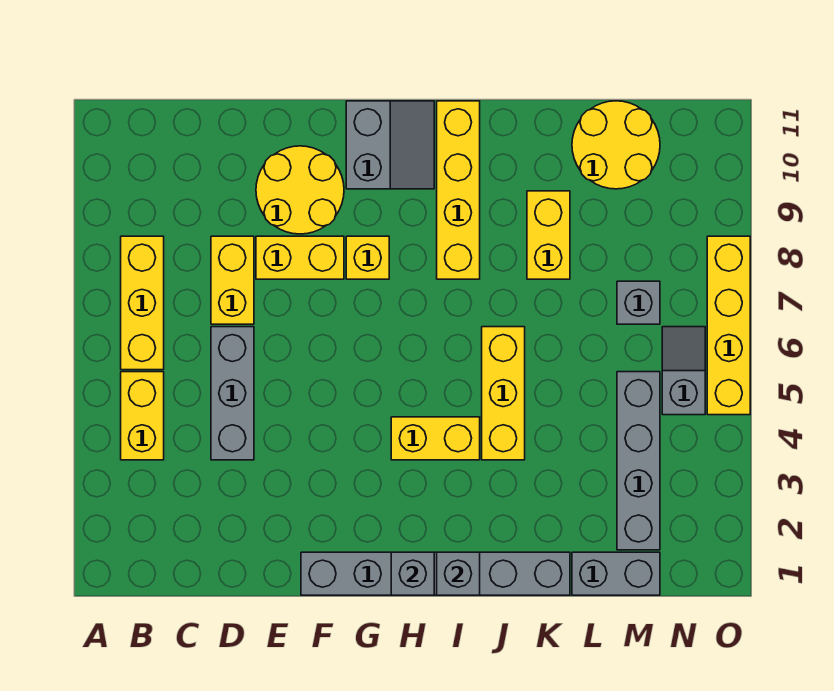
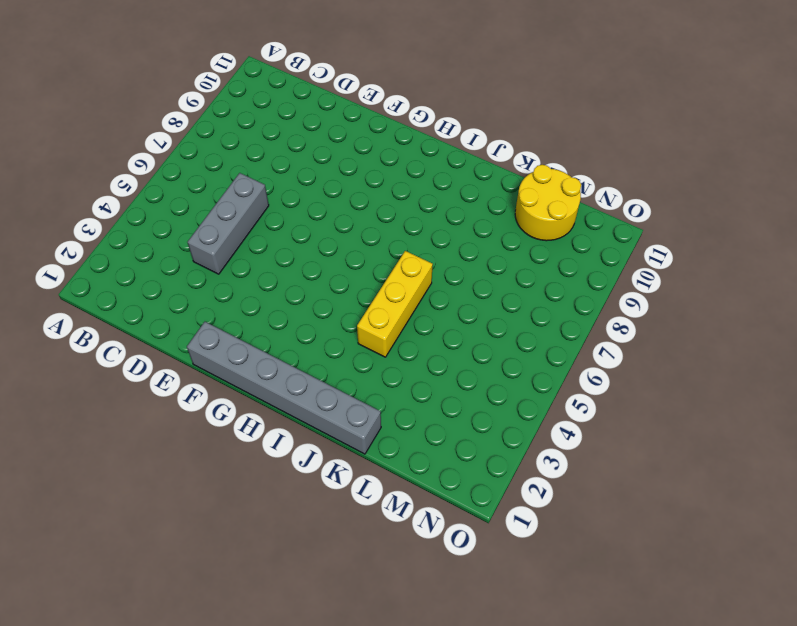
none -> yellow brick B4:B5 level 1
none -> yellow brick B6:B8 level 1
none -> yellow brick D7:D8 level 1

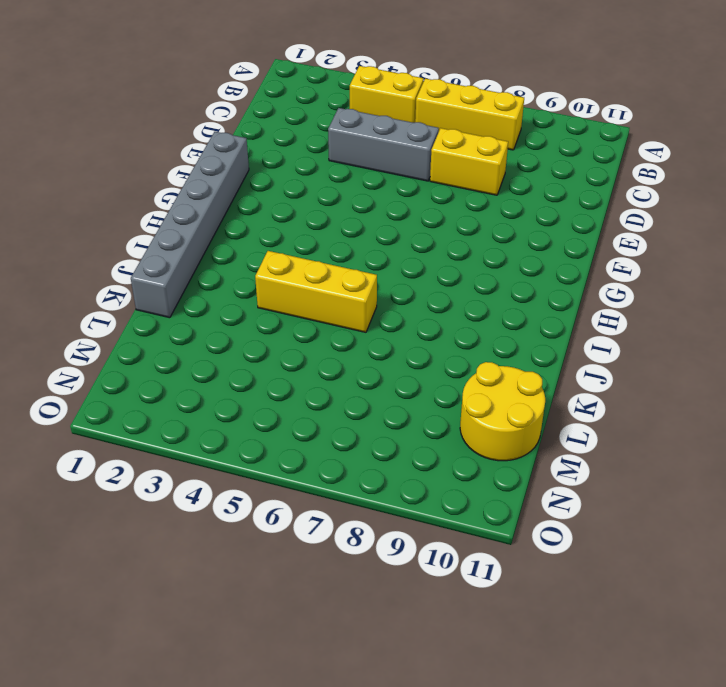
none -> yellow brick E8:F8 level 1
none -> yellow round brick E9:F10 level 1
none -> yellow brick G8 level 1

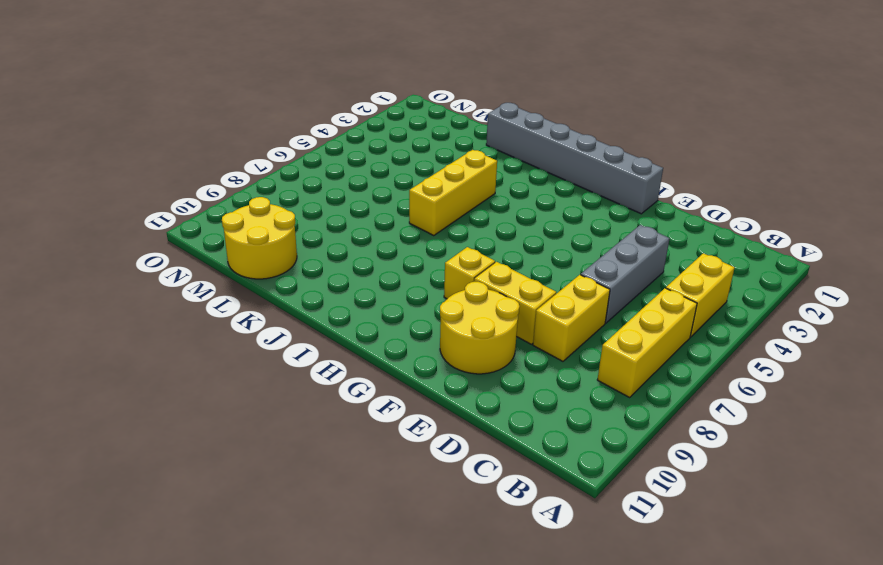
none -> grey slope G10:H11 level 1 top G
none -> yellow brick H4:I4 level 1
none -> yellow brick I8:I11 level 1

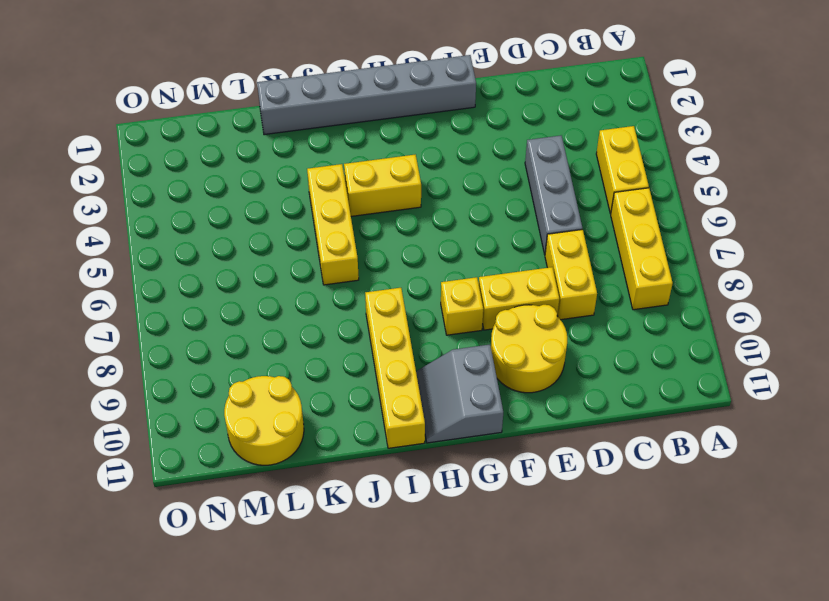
none -> yellow brick K8:K9 level 1
none -> grey brick L1:M1 level 1
none -> grey brick M2:M5 level 1

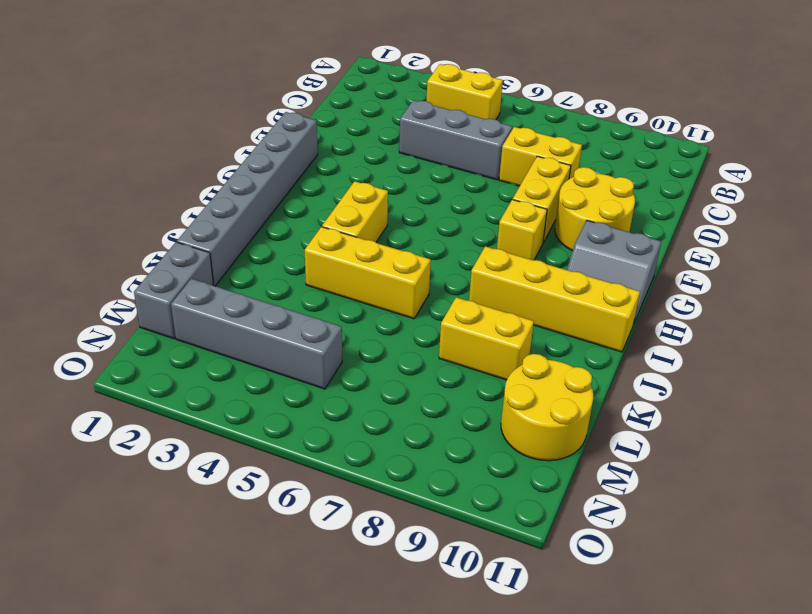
none -> yellow brick B6:B8 level 1
none -> grey brick M7 level 1
none -> grey slope N5:N6 level 1 top 5

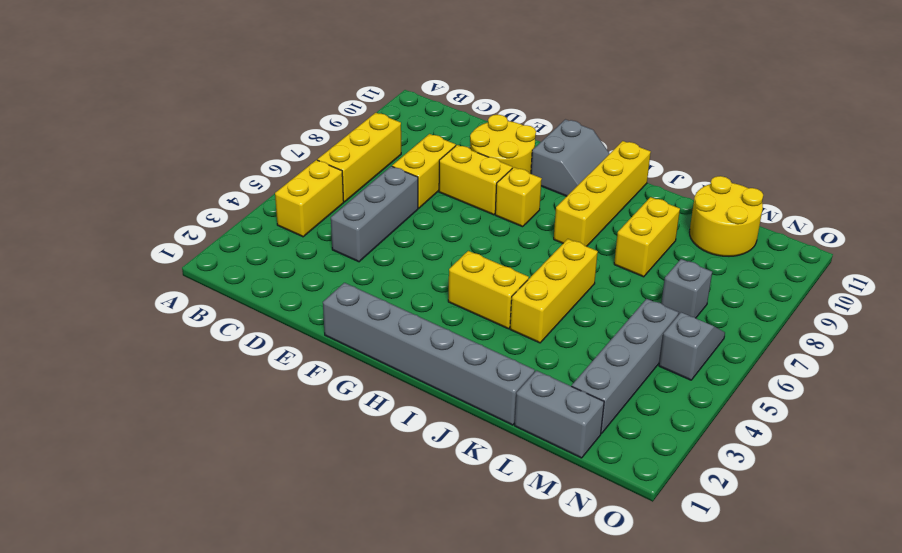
none -> yellow brick O5:O8 level 1
none -> grey brick H1 level 2
none -> grey brick I1 level 2

